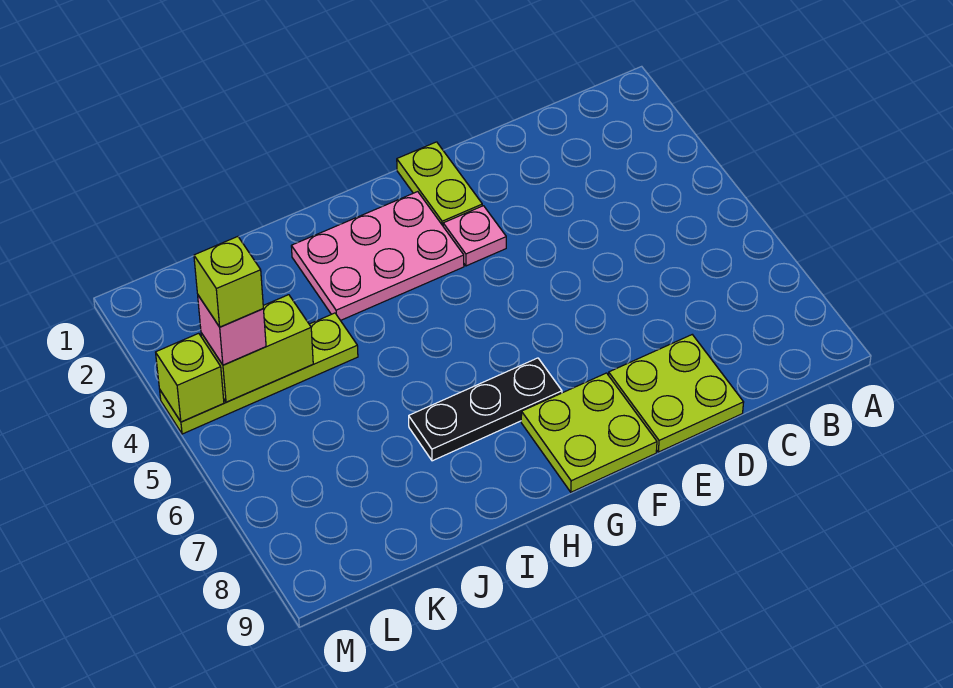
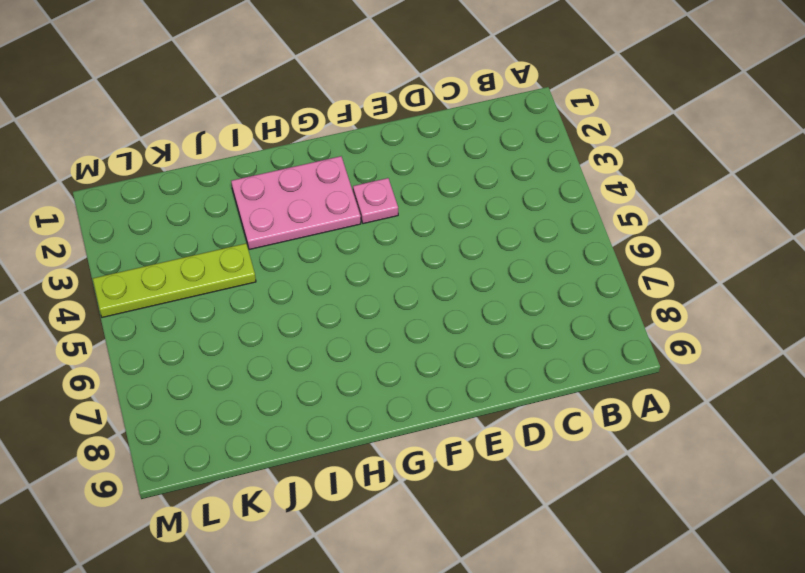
none -> lime plate D8:E9 level 1
none -> lime plate F1:F2 level 1

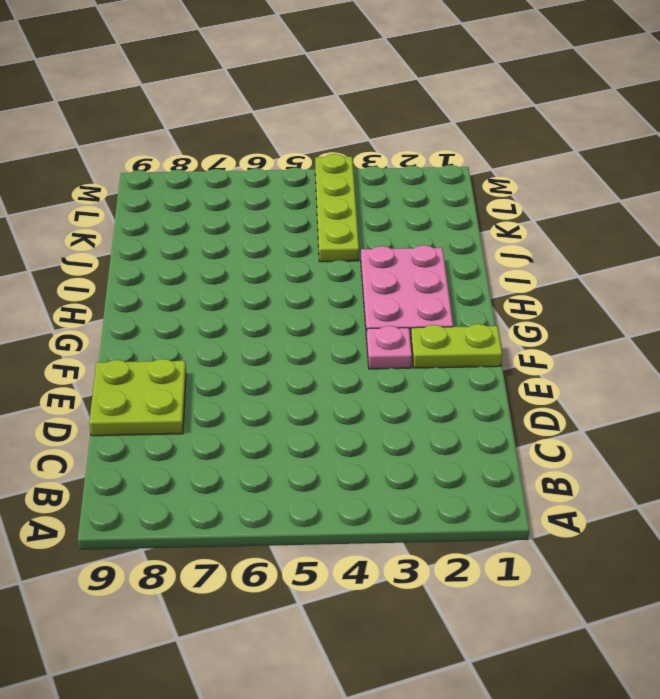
none -> lime plate F8:G9 level 1
none -> black plate G7:I7 level 1

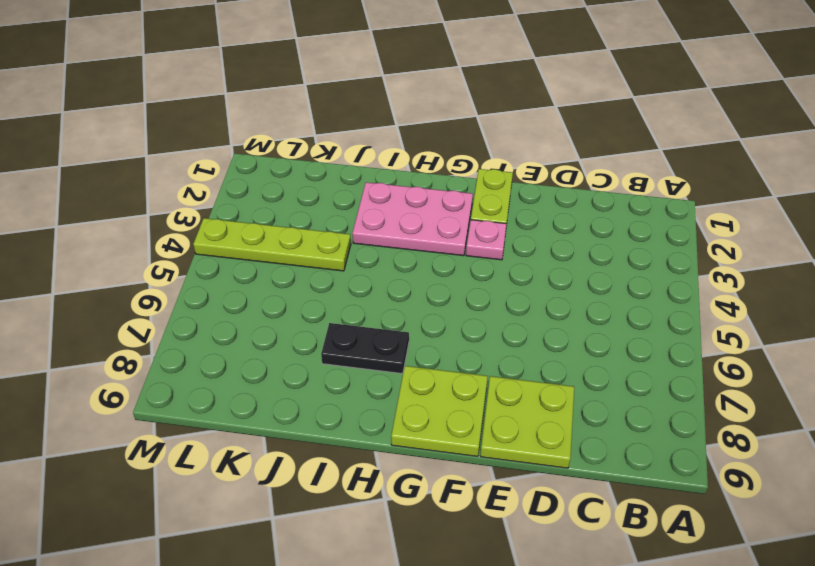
black plate H7:I7 level 1 -> black plate G7:I7 level 1
none -> lime brick K4:L4 level 2
none -> lime brick M4 level 2

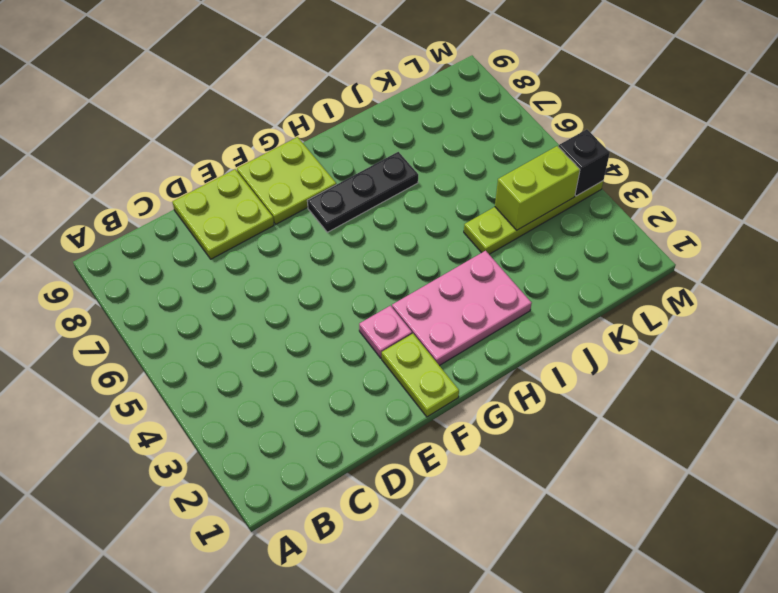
black brick M4 level 2 -> lime brick M4 level 2
none -> pink brick L4 level 3
none -> lime brick L4 level 4

